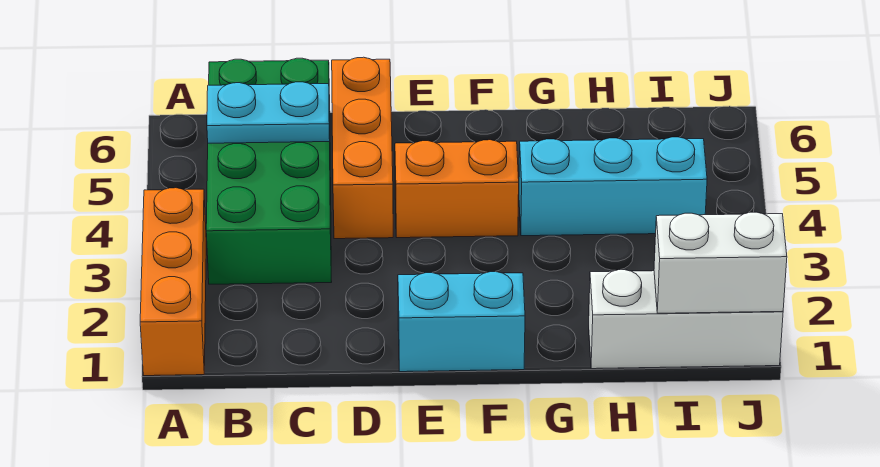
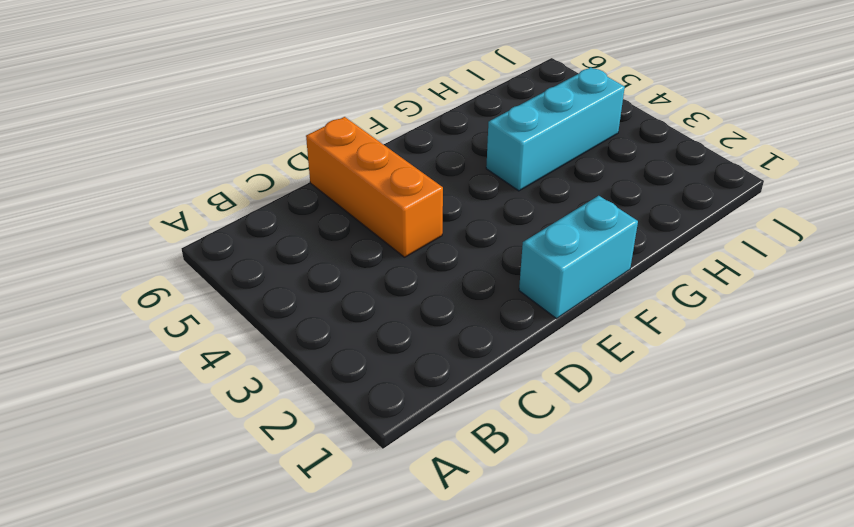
none -> orange brick A1:A3 level 1
none -> green brick B3:C6 level 1

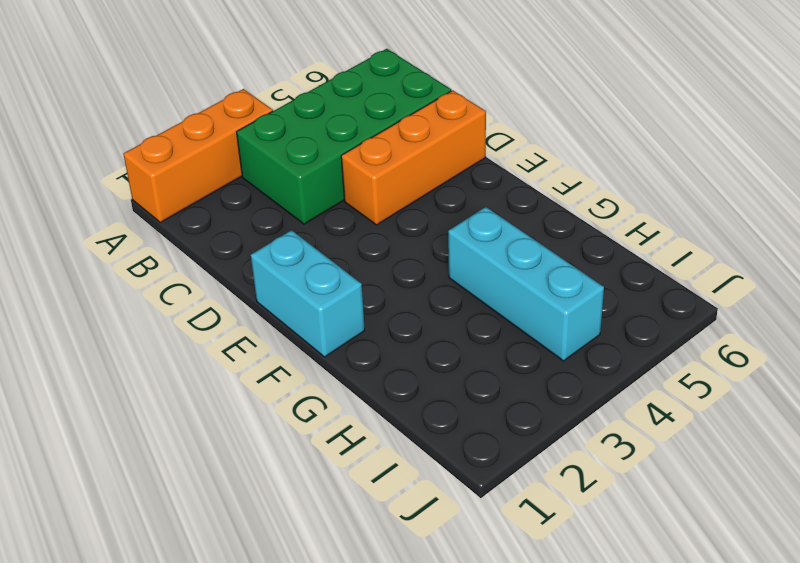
none -> orange brick E4:F4 level 1
none -> white brick H1:J1 level 1

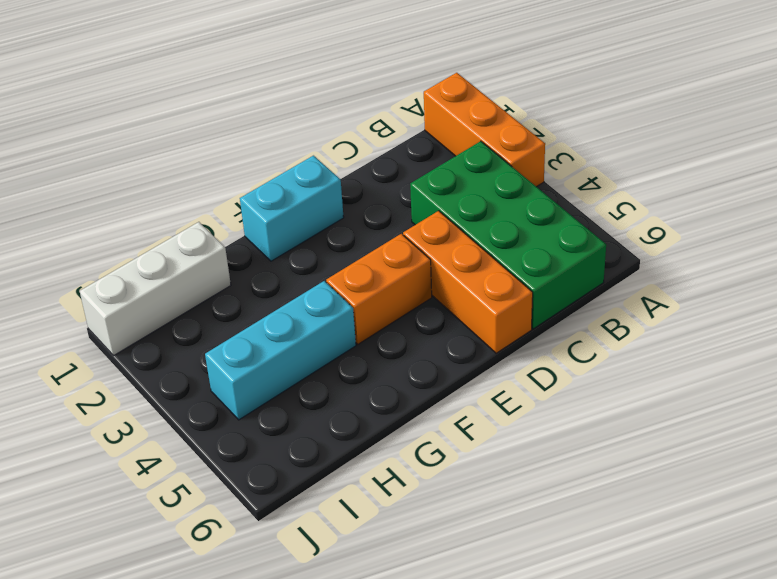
none -> cyan plate B5:C5 level 2
none -> white brick I1:J1 level 2

